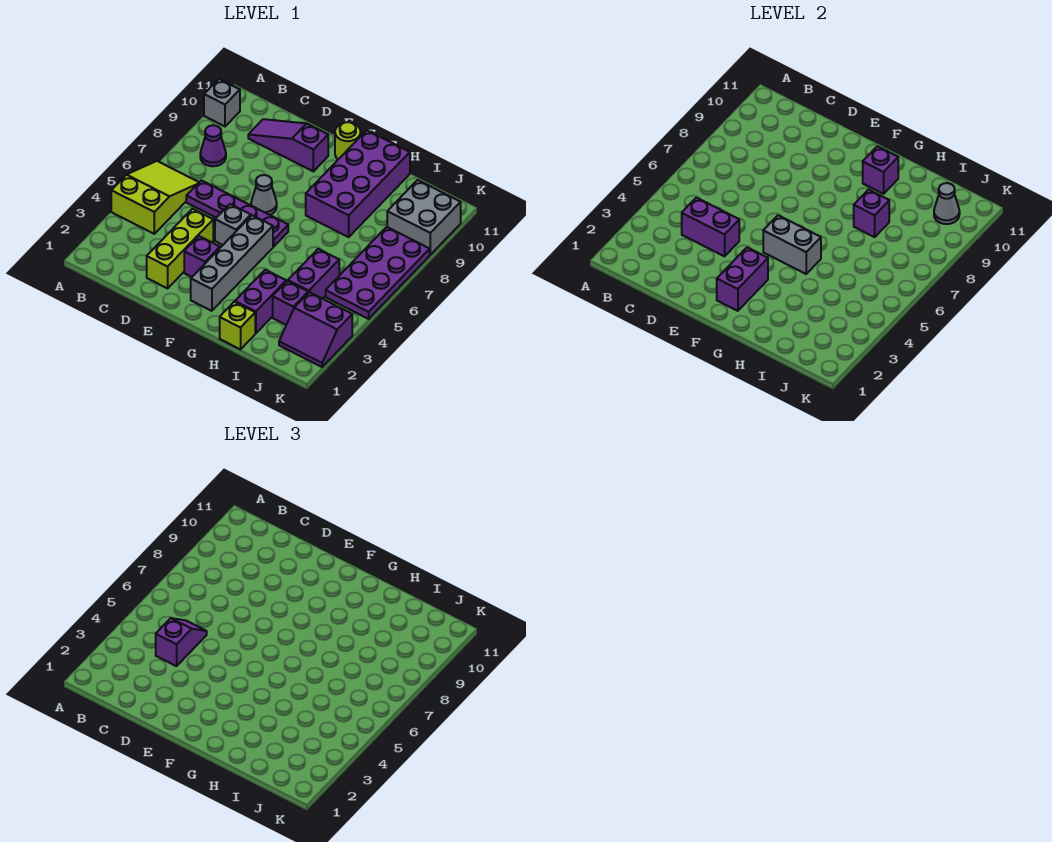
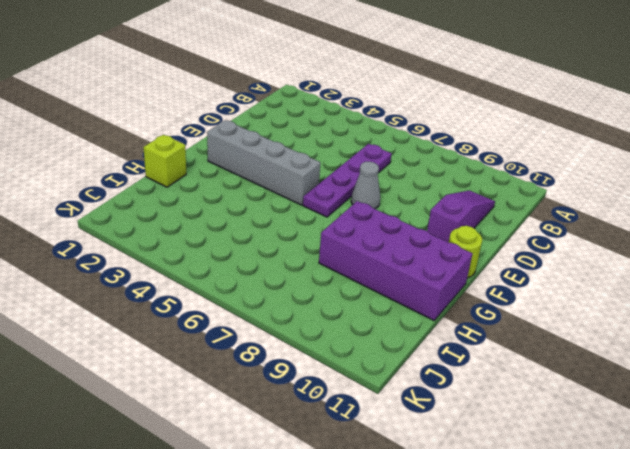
none -> lime slope A4:B6 level 1 top 4
none -> grey brick A10 level 1
none -> purple cone B8 level 1

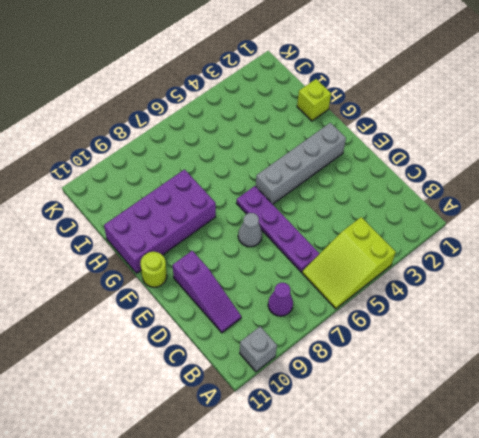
none -> lime brick D2:D4 level 1
none -> purple brick E3 level 1
none -> grey brick E5 level 1

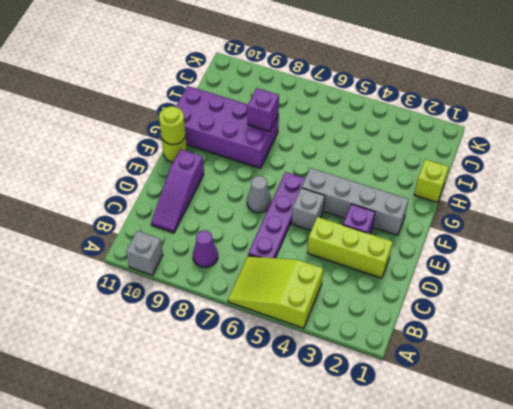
lime round brick F11 level 2 -> none
none -> purple brick H2:H3 level 1
none -> purple brick I3 level 1
none -> purple brick I4:I5 level 1

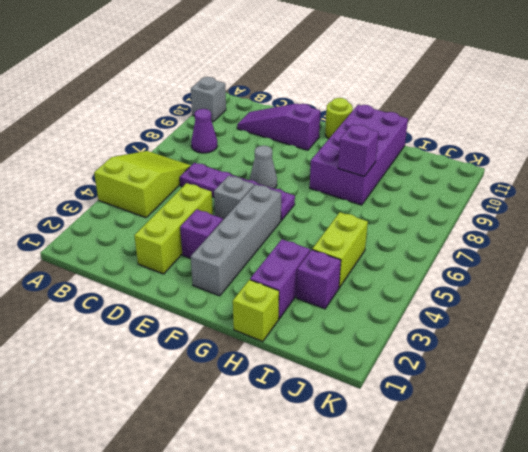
lime brick I4:I5 level 1 -> purple brick I4:I5 level 1
none -> purple slope J2:K3 level 1 top 3
none -> purple plate J5:K8 level 1
none -> grey brick J9:K10 level 1

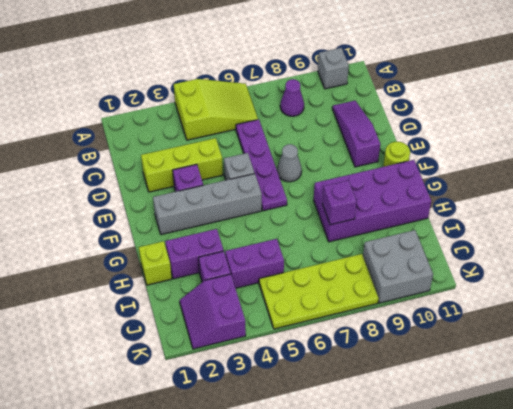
lime plate J5:K8 level 1 -> purple plate J5:K8 level 1
none -> purple brick C4:D4 level 2
none -> purple brick F2:F3 level 2
none -> grey brick F5:G5 level 2

